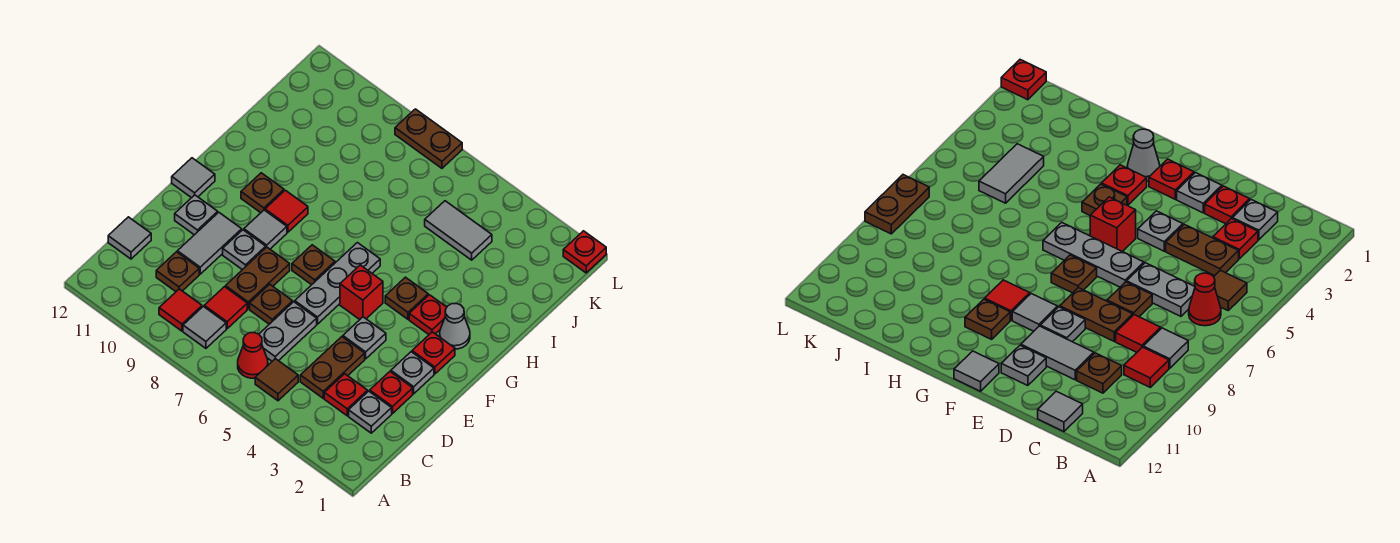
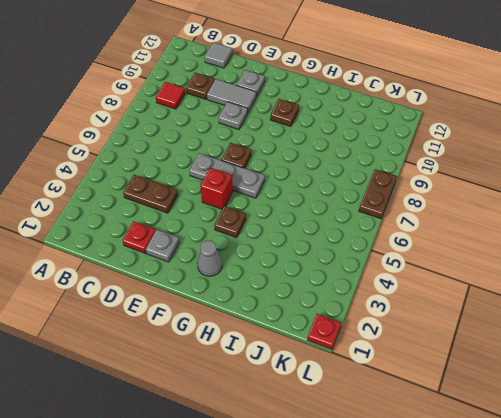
none -> brown tile B5 level 1
none -> red cone B6 level 1
none -> grey tile B8 level 1
none -> grey plate C2 level 1

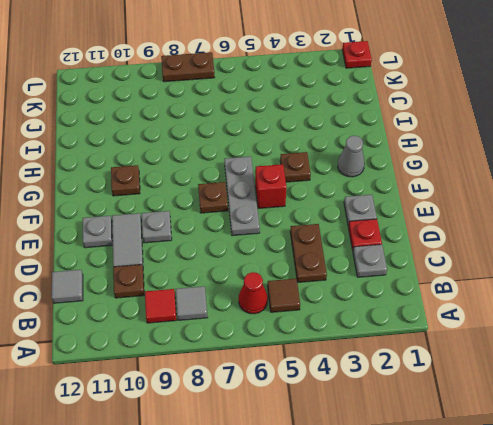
none -> red plate C3 level 1
none -> grey plate C6:D6 level 1
none -> red tile C8 level 1
none -> brown plate D7 level 1

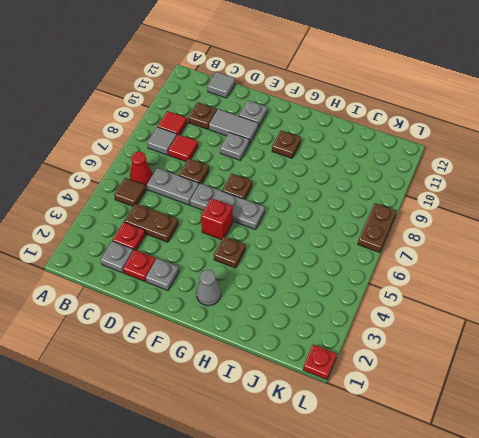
none -> brown plate D8:E8 level 1
none -> grey plate E4 level 1
none -> red plate F2 level 1
none -> grey tile F9 level 1

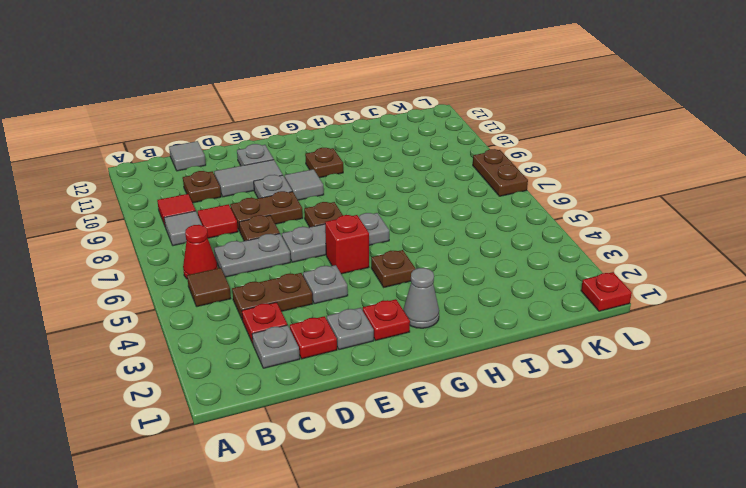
none -> grey tile F12 level 1
none -> red plate G3 level 1
none -> red tile G9 level 1
none -> grey tile J4:J5 level 1

